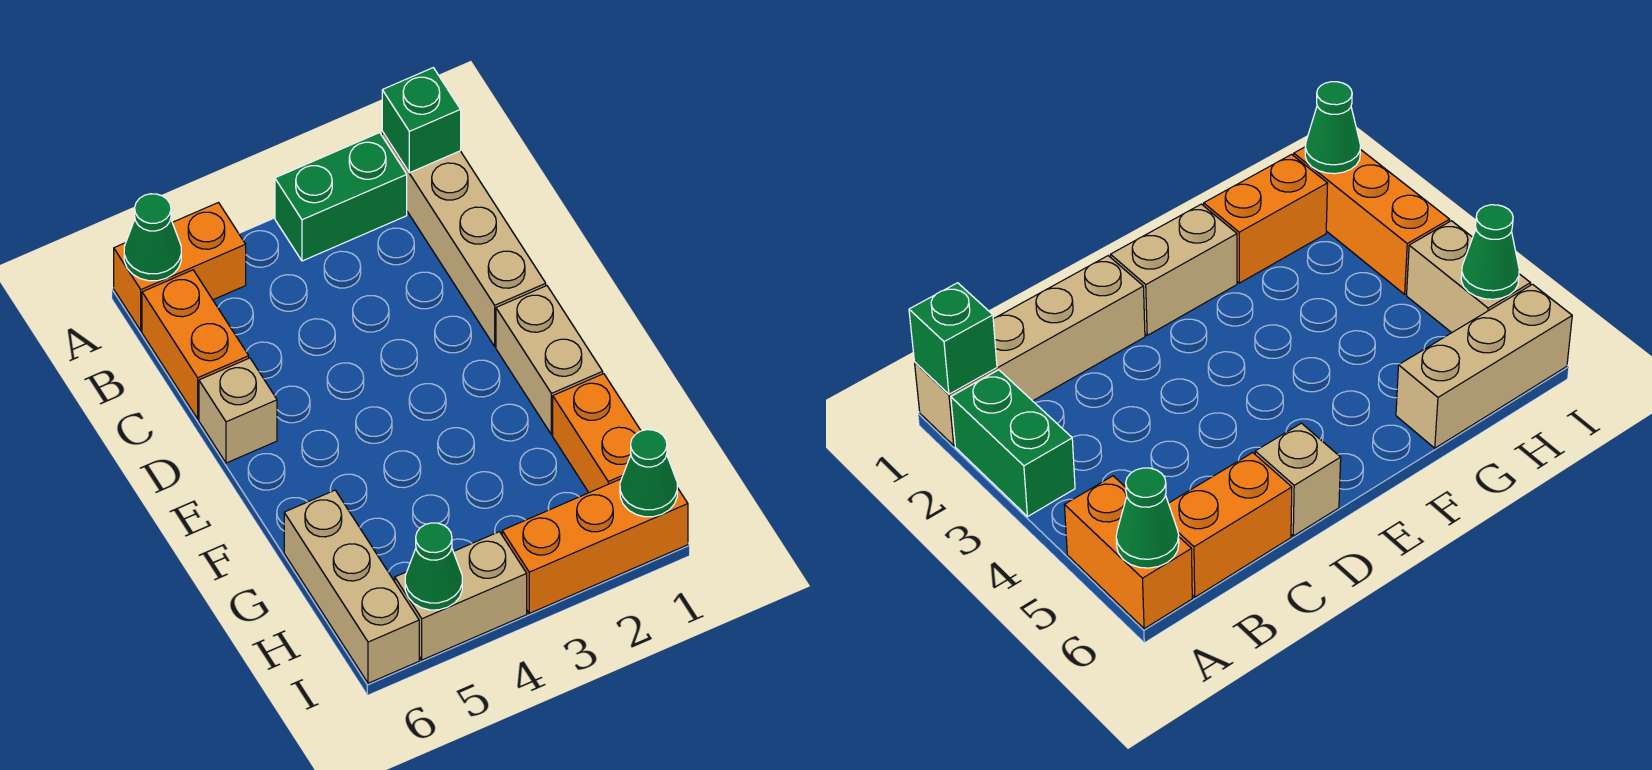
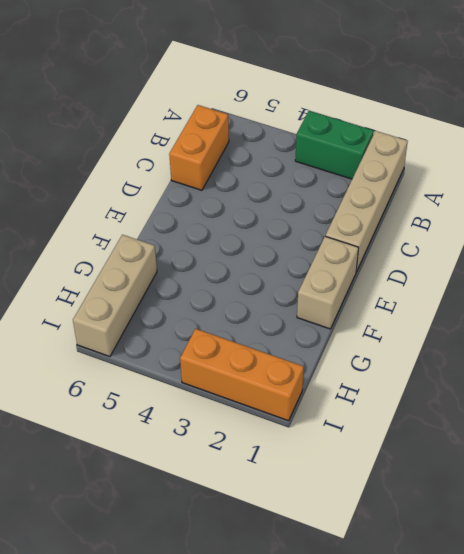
none -> orange brick A5:A6 level 1
none -> tan brick D6 level 1
none -> orange brick G1:H1 level 1

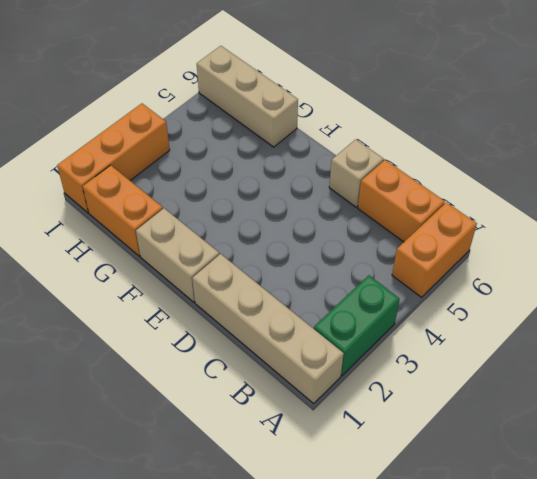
none -> tan brick I4:I5 level 1
none -> green brick A1 level 2
none -> green cone A6 level 2

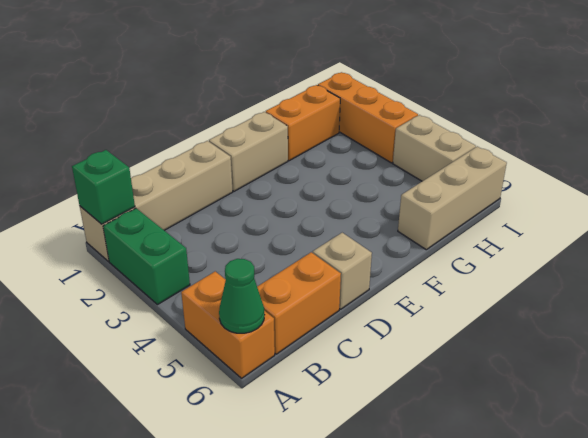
none -> green cone I1 level 2
none -> green cone I5 level 2

